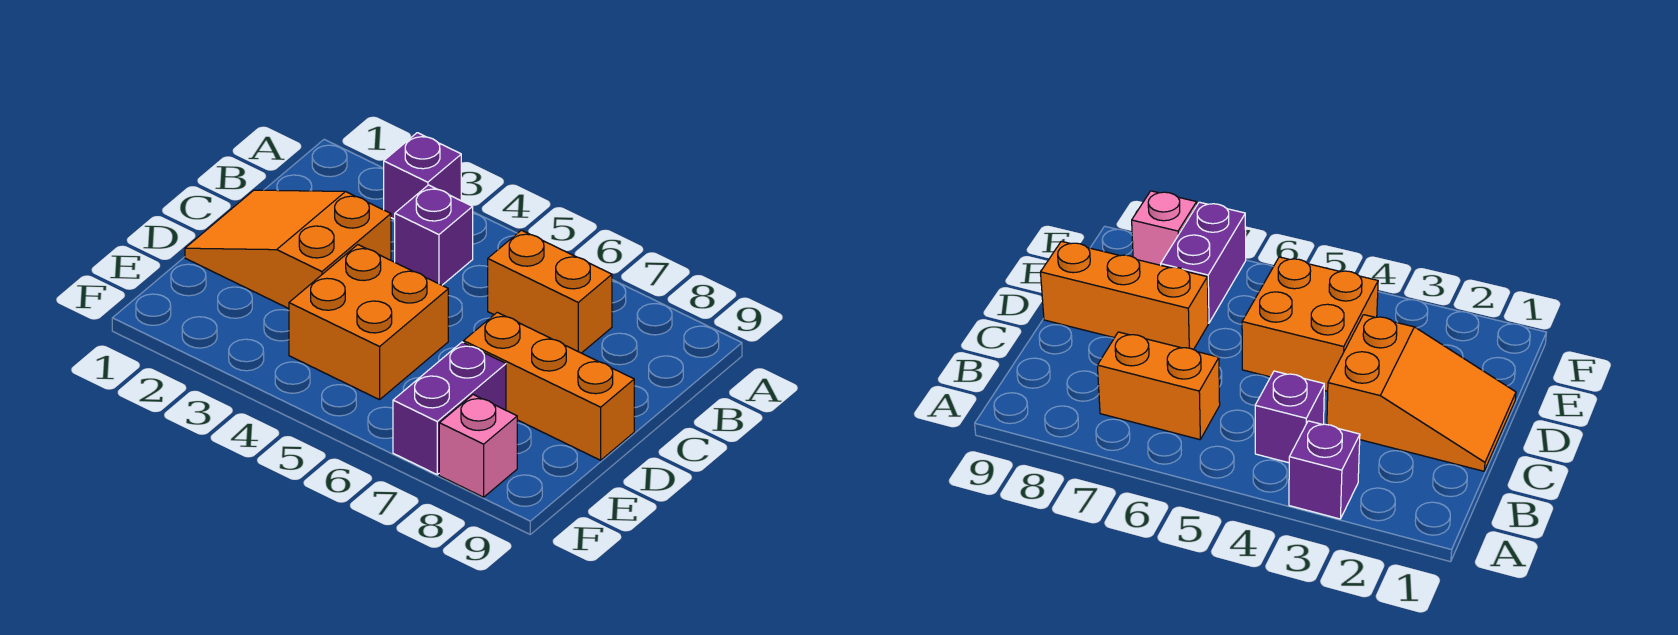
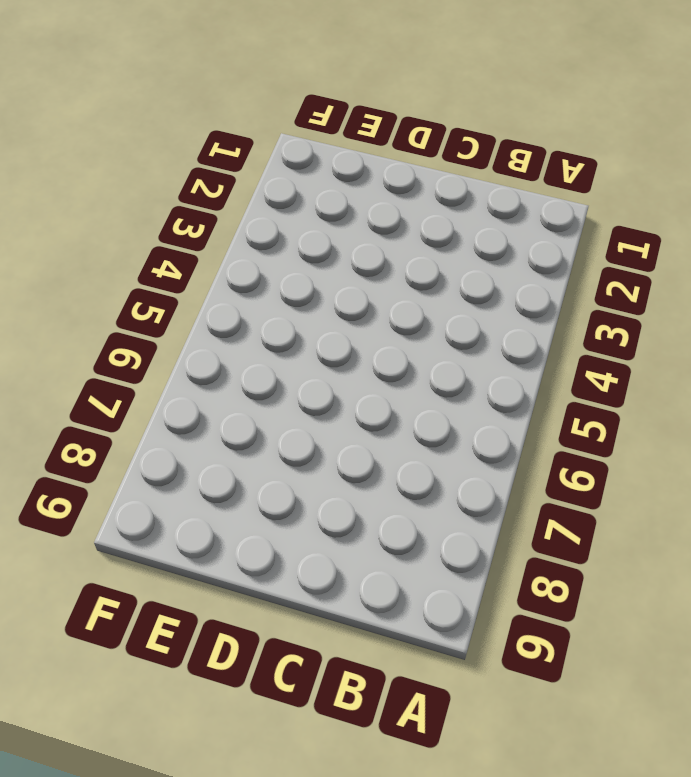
none -> purple brick A3 level 1
none -> purple brick B4 level 1

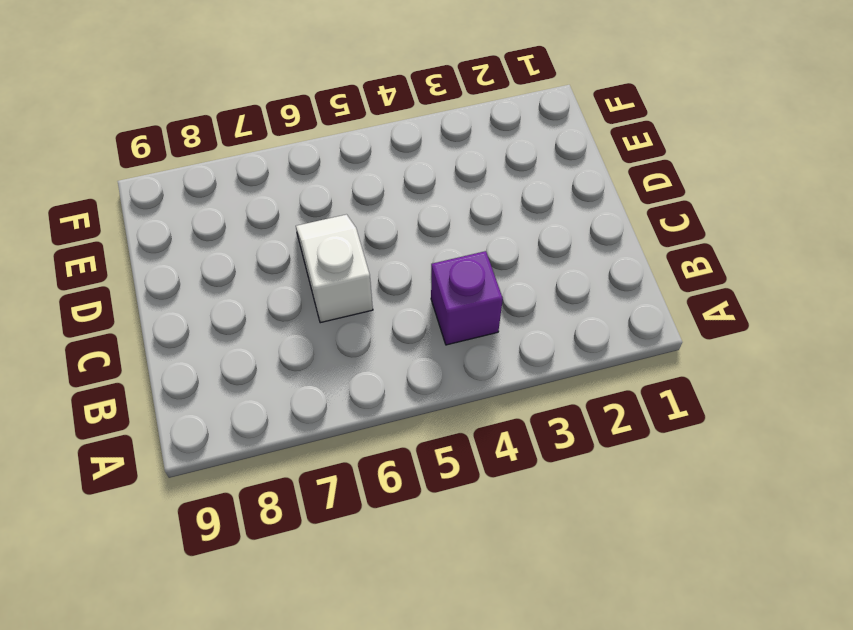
white slope C6:D6 level 1 top C -> none
none -> purple brick A3 level 1
none -> orange brick B6:B7 level 1

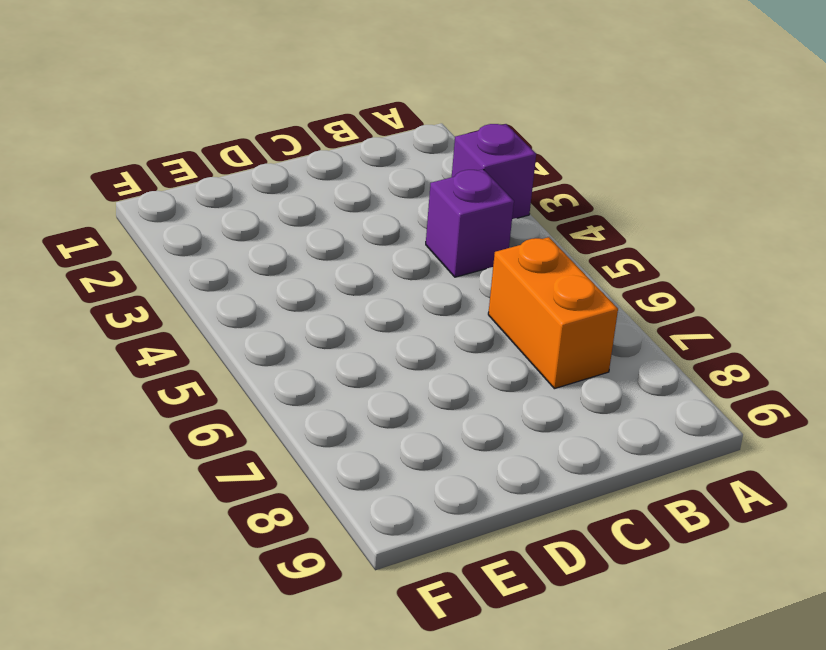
none -> orange slope C1:D3 level 1 top 3
none -> orange brick D4:E5 level 1

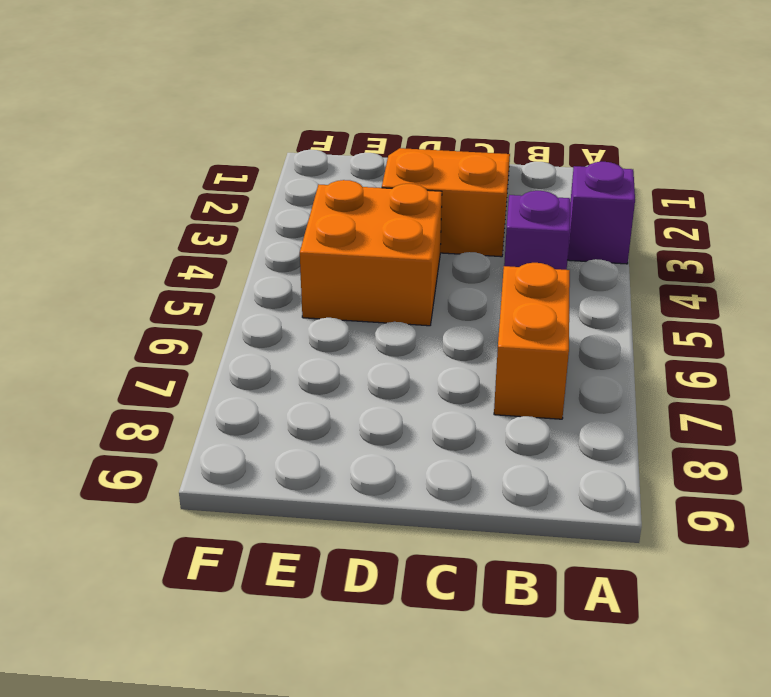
none -> orange brick D7:D9 level 1
none -> purple brick E7:F7 level 1

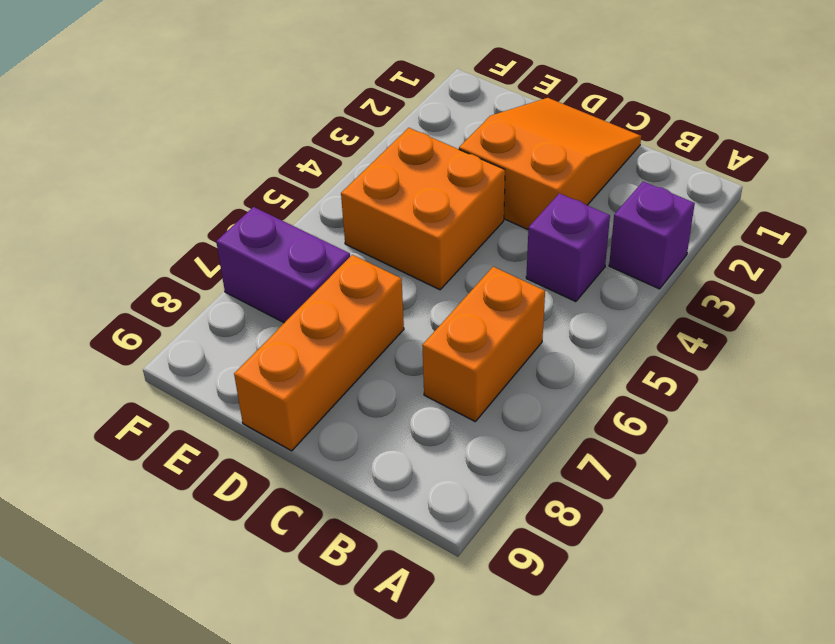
none -> pink brick F8 level 1

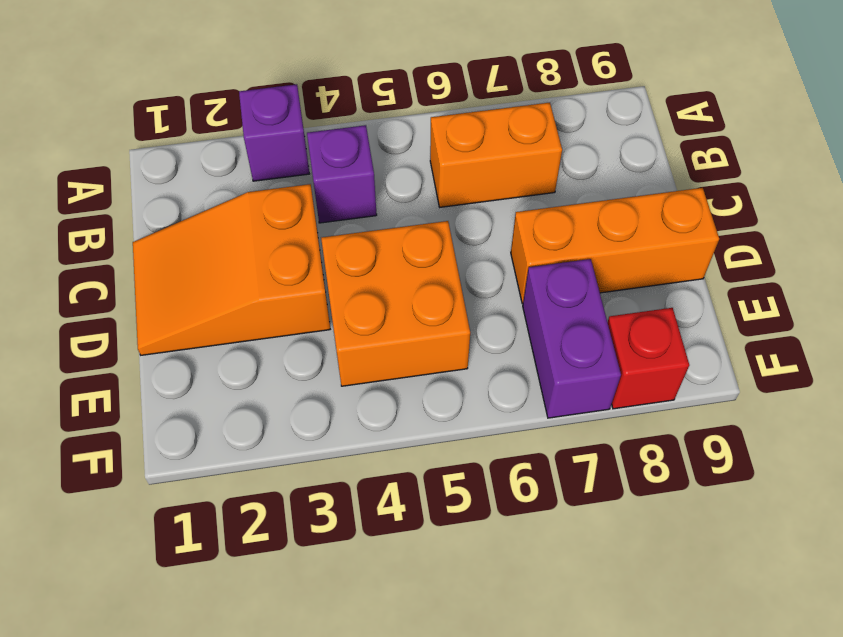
red brick F8 level 1 -> pink brick F8 level 1

